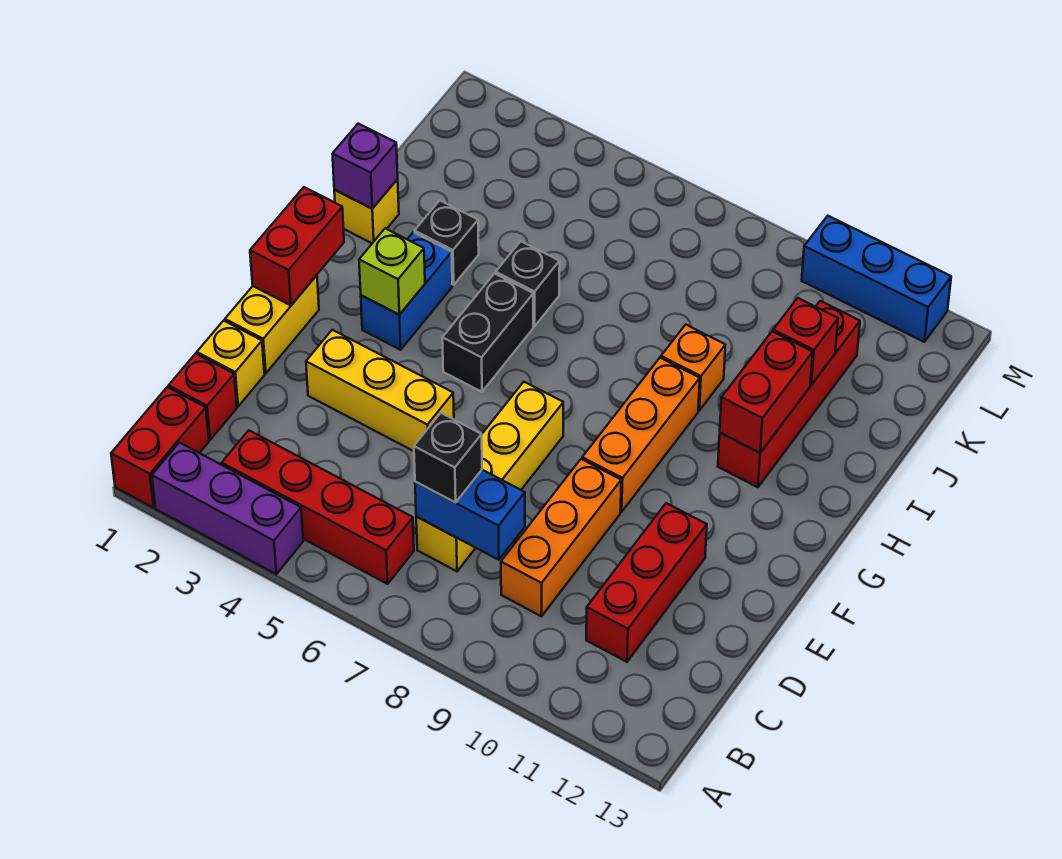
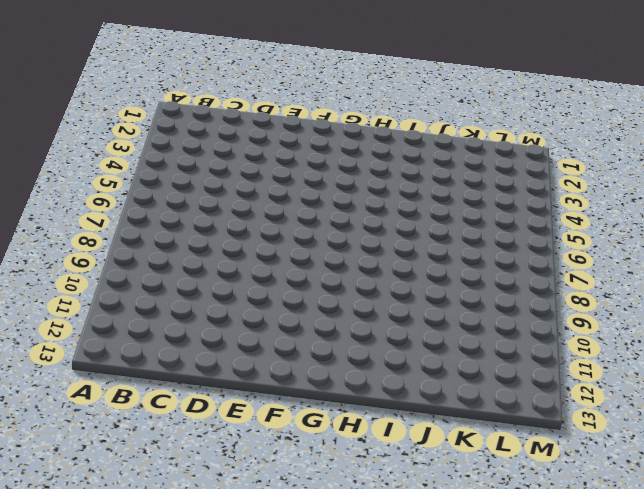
none -> red brick A1:B1 level 1
none -> purple brick A2:A4 level 1
none -> red brick B3:B6 level 1

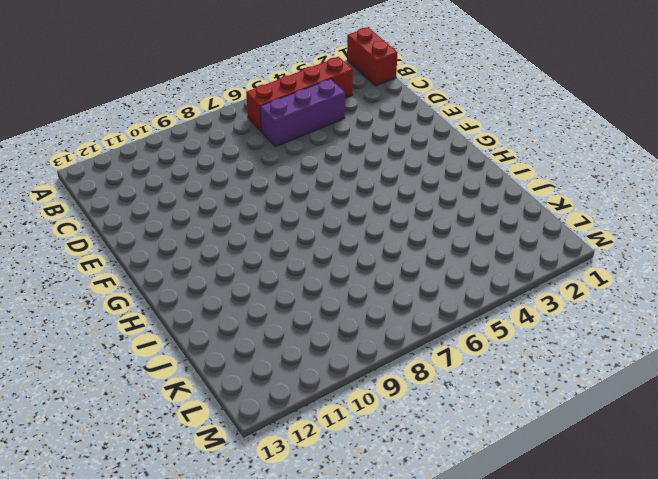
purple brick C4:C6 level 1 -> purple brick A2:A4 level 1
none -> red brick C1 level 1
none -> yellow brick C7:F7 level 1
none -> orange brick C9:E9 level 1

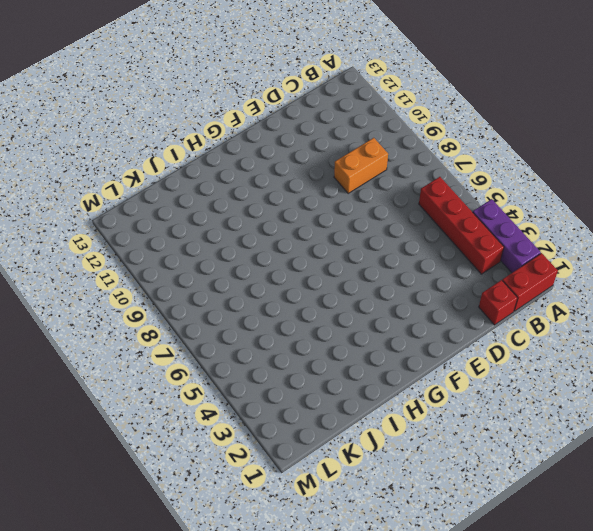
orange brick C9:D9 level 1 -> orange brick C9:E9 level 1
none -> yellow brick C7:F7 level 1
none -> red brick C11:E11 level 1
none -> yellow brick D1 level 1

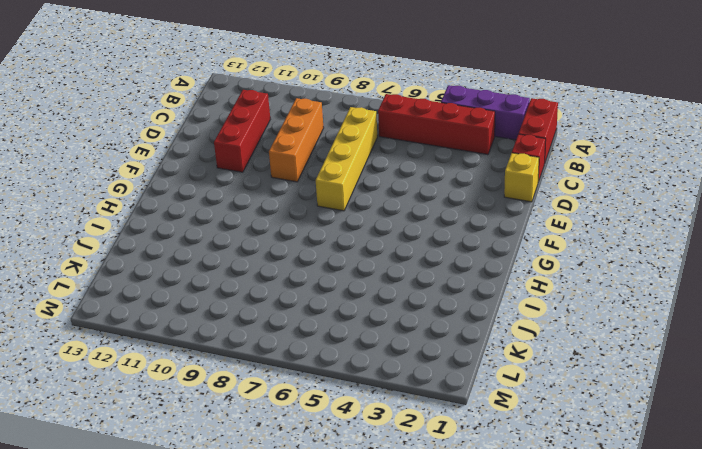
none -> yellow brick E1:F1 level 1
none -> yellow brick E3:E5 level 1
none -> orange brick F9:H9 level 1

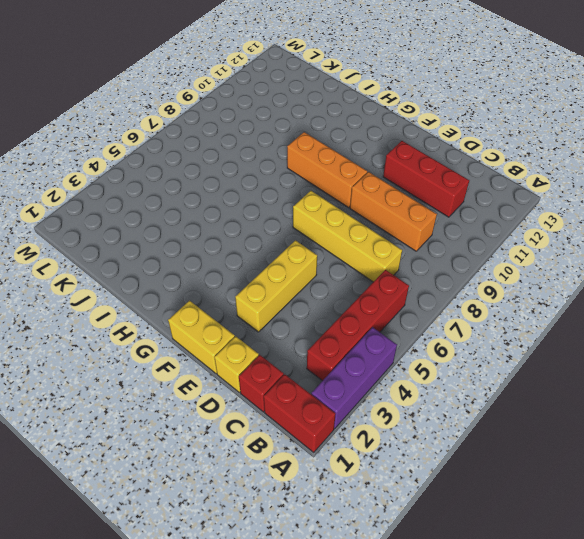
none -> blue brick G3:H3 level 1
none -> black brick G5:H5 level 1
none -> red brick H11:K11 level 1

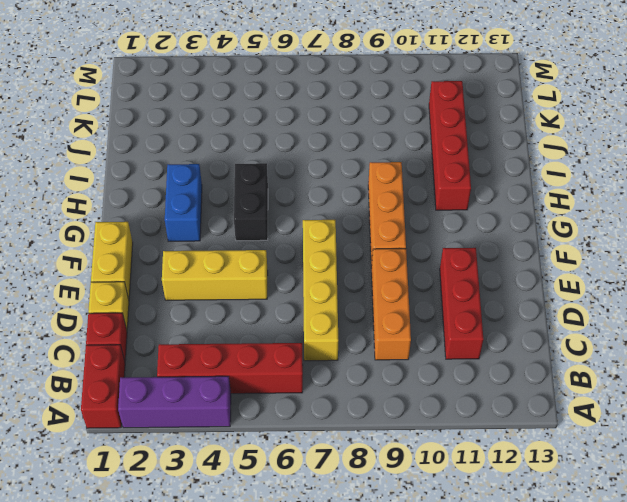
none -> yellow brick I1 level 1
none -> black brick I3 level 1
none -> black brick I5 level 1

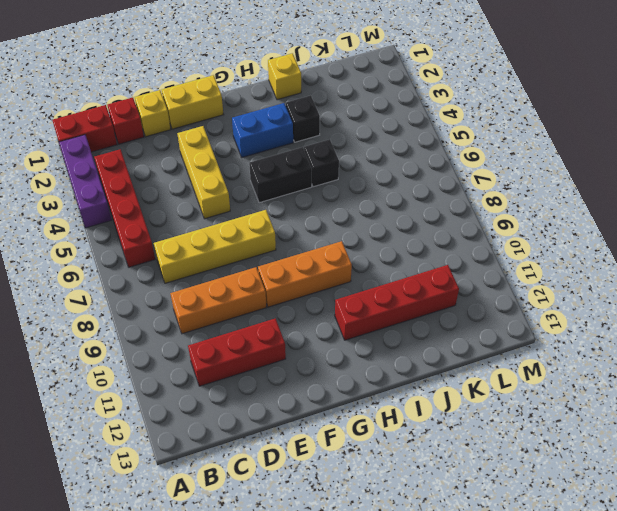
none -> orange brick I9 level 1
none -> blue brick M10:M12 level 1
none -> blue brick C7:C8 level 2

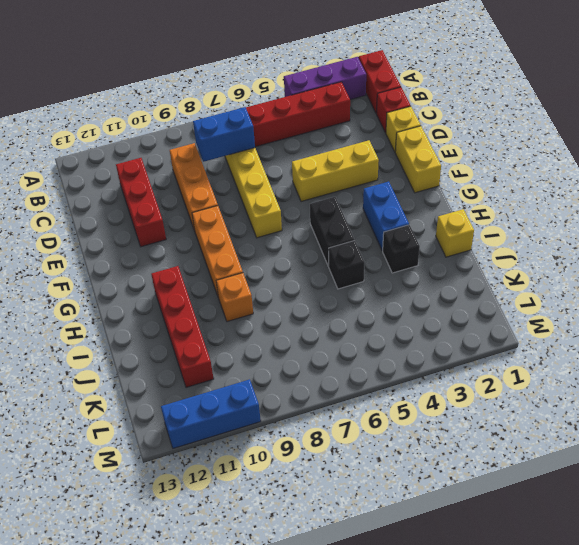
none -> red brick F1:G1 level 2
none -> lime brick G3 level 2
none -> red brick H11:I11 level 2

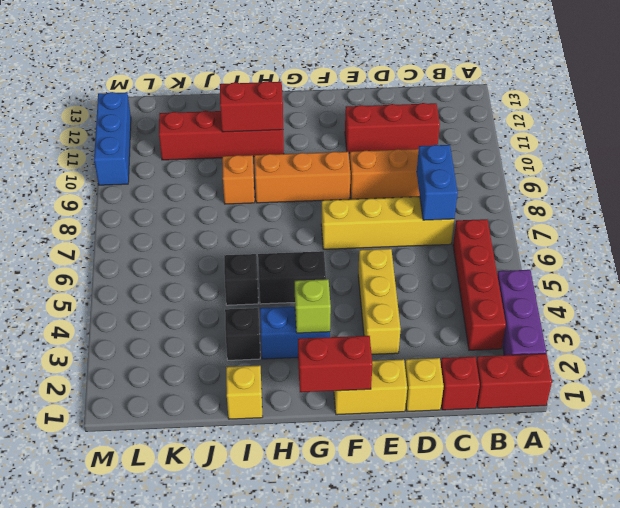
none -> purple brick I1 level 2
none -> red brick J11 level 2
none -> black brick C7 level 3

